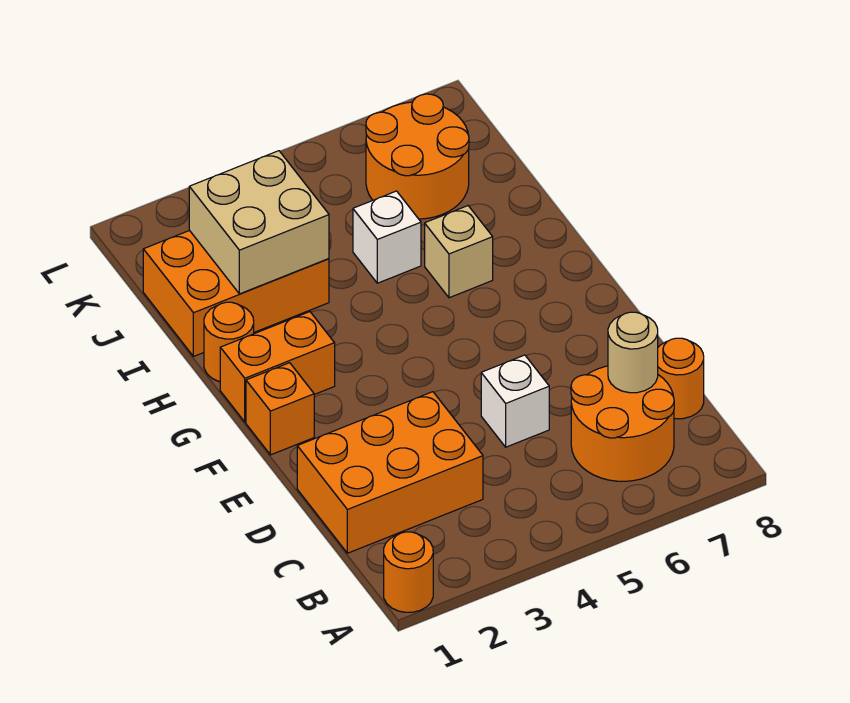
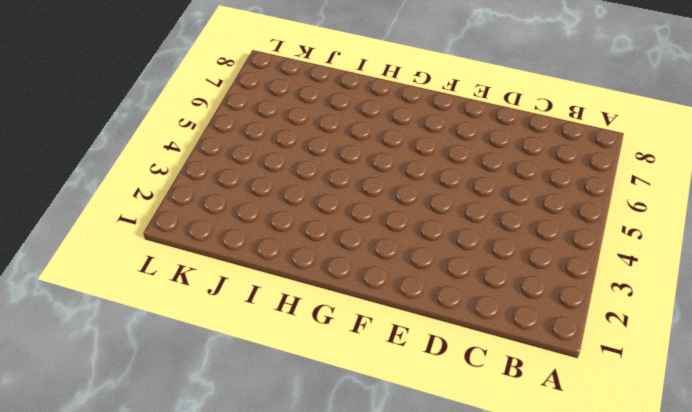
none -> orange round brick A1 level 1
none -> orange round brick B6:C7 level 1
none -> orange brick C1:D3 level 1

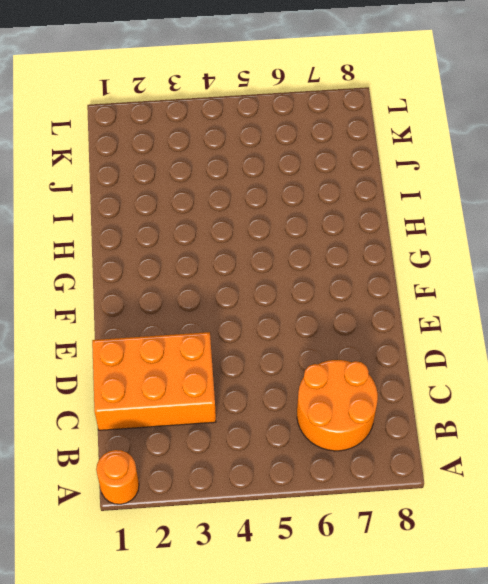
none -> orange round brick C8 level 1
none -> white brick D5 level 1
none -> orange brick F1 level 1

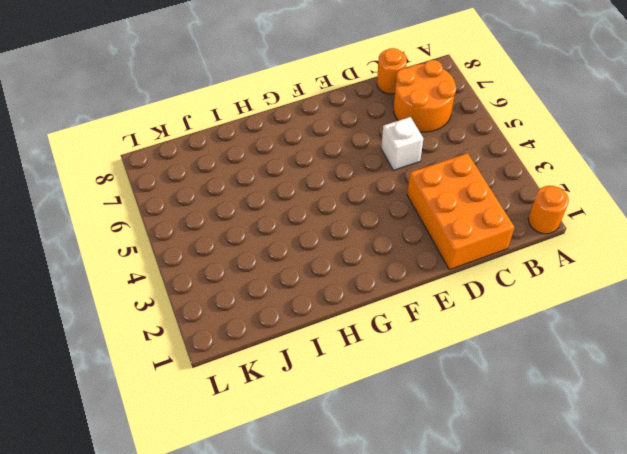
none -> orange brick F1 level 1
none -> orange brick G1:G2 level 1
none -> orange round brick H1 level 1

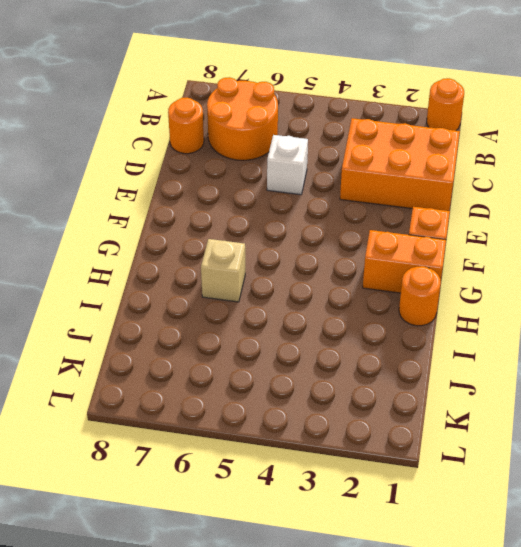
none -> orange brick I1:J3 level 1
none -> white brick I5 level 1
none -> orange round brick J6:K7 level 1

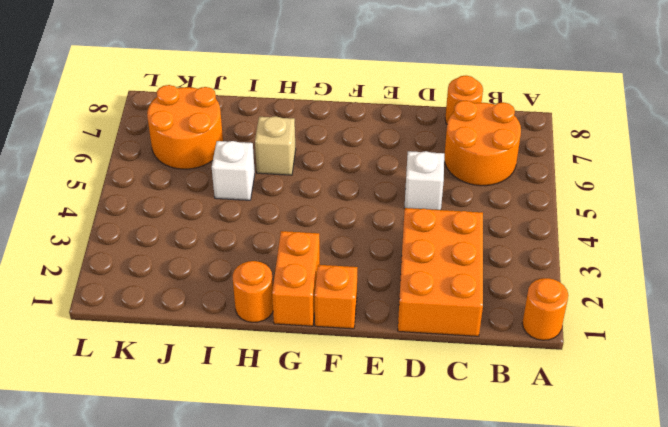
none -> orange brick I1:J3 level 1
none -> tan round brick C7 level 2
none -> tan brick I2:J3 level 2

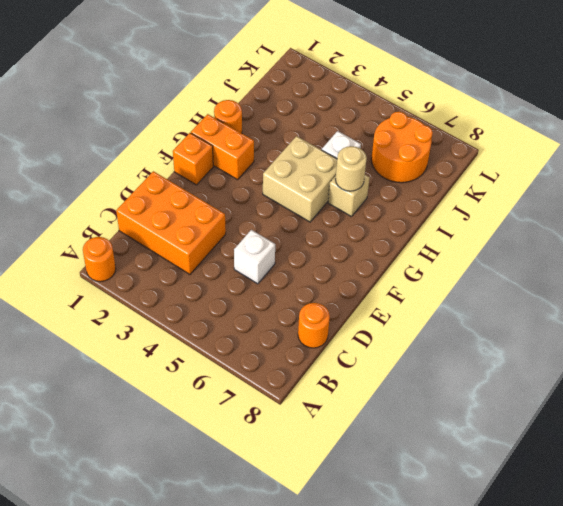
tan brick G4:H5 level 1 -> tan brick I2:J3 level 2
tan round brick H6 level 2 -> tan round brick C7 level 2
none -> orange round brick B6:C7 level 1
none -> orange brick I1:J3 level 1

